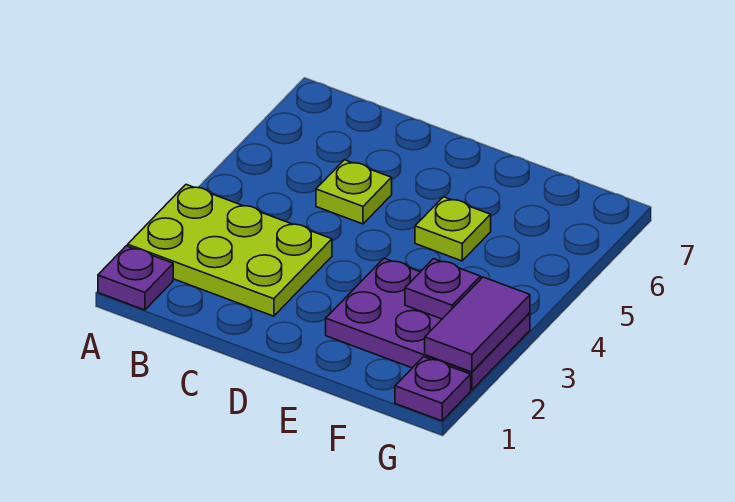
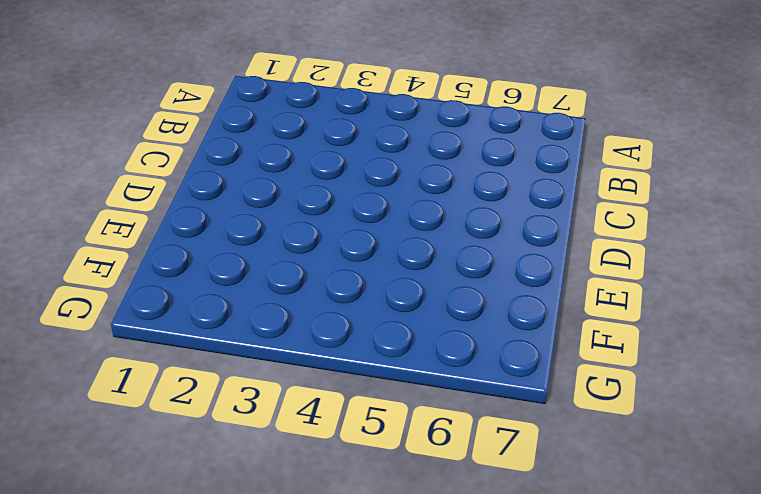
none -> purple plate A1 level 1
none -> lime plate A2:C3 level 1

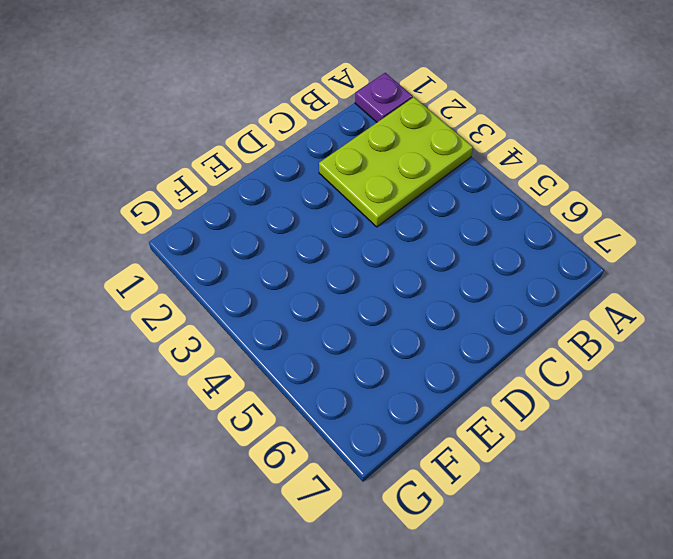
none -> lime plate C5 level 1
none -> purple plate E2:G3 level 1

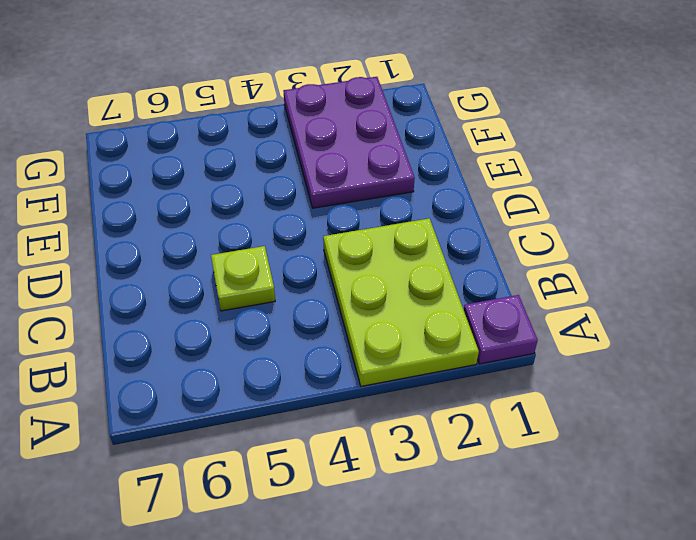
none -> lime plate E5 level 1
none -> purple plate G1 level 1

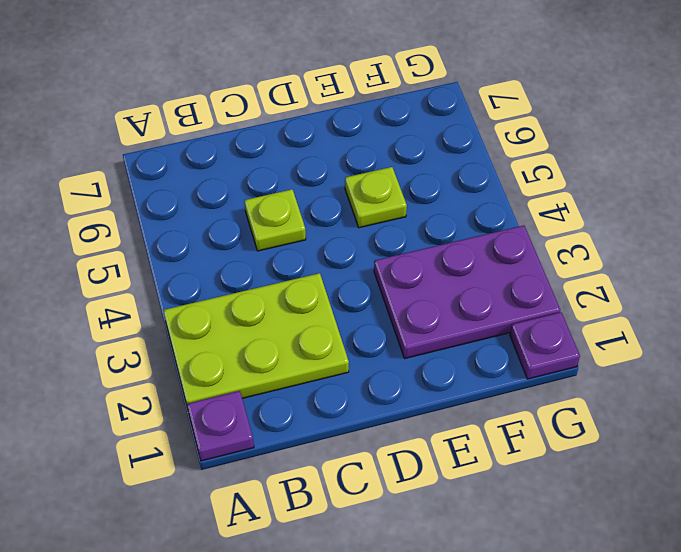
none -> purple plate F3 level 2
none -> purple tile G2:G3 level 2

